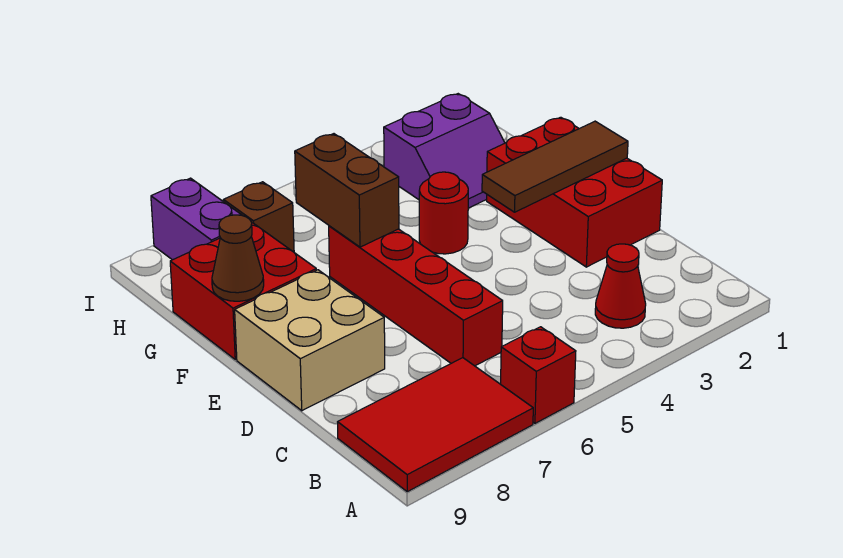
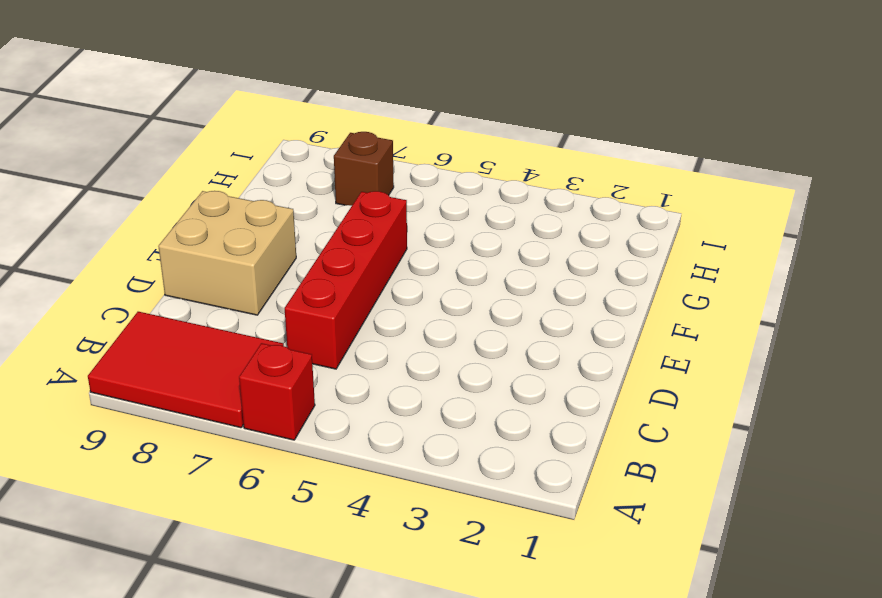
none -> red cone B3 level 1
none -> red brick D1:F2 level 1
none -> red round brick F4 level 1

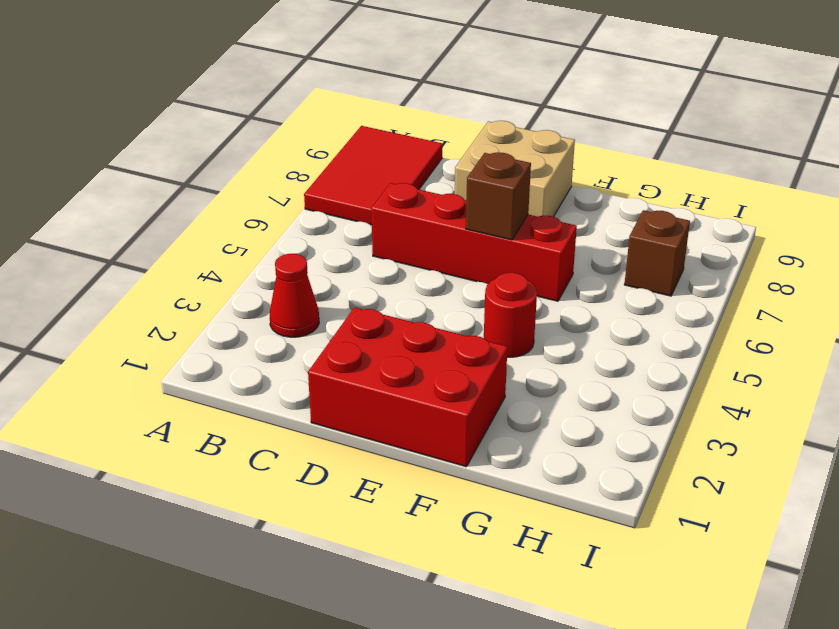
brown brick E6 level 2 -> none
none -> red brick A6 level 1
none -> red brick F8:G9 level 1
none -> purple slope G2:H3 level 1 top H

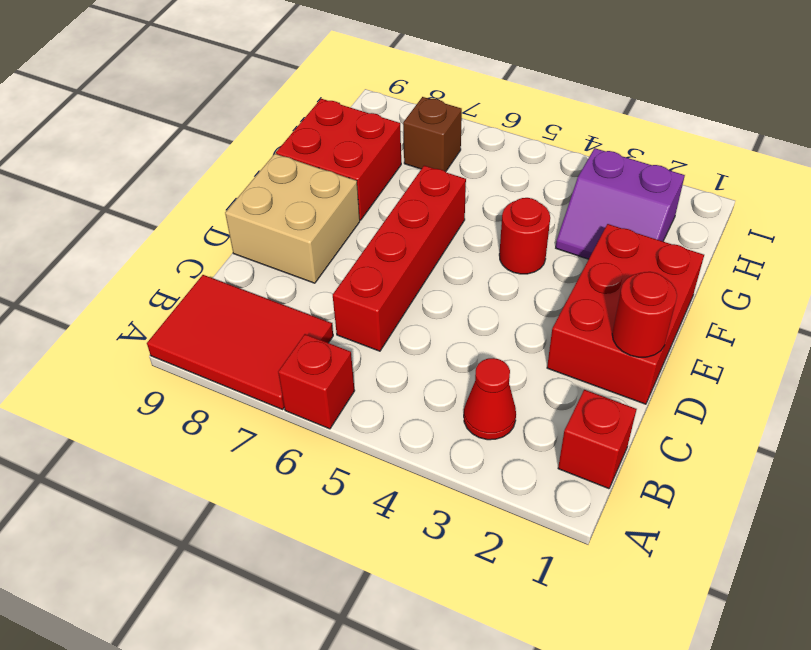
red brick B1 level 1 -> none
red round brick D1 level 2 -> none
none -> purple brick H8:I8 level 1
none -> brown tile E1:E3 level 2
none -> brown brick F6:G6 level 2

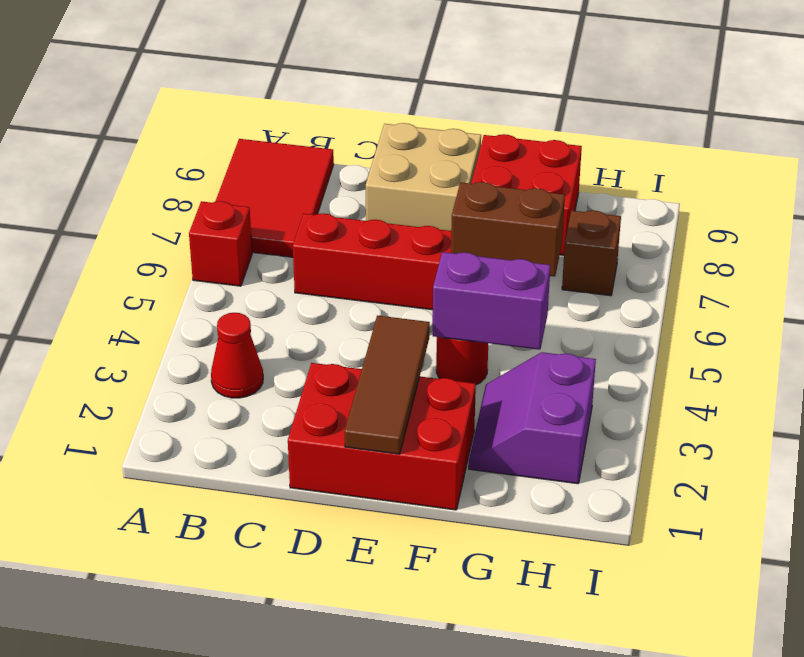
purple brick F4:G4 level 2 -> purple brick H8:I8 level 1
none -> brown cone F9 level 2

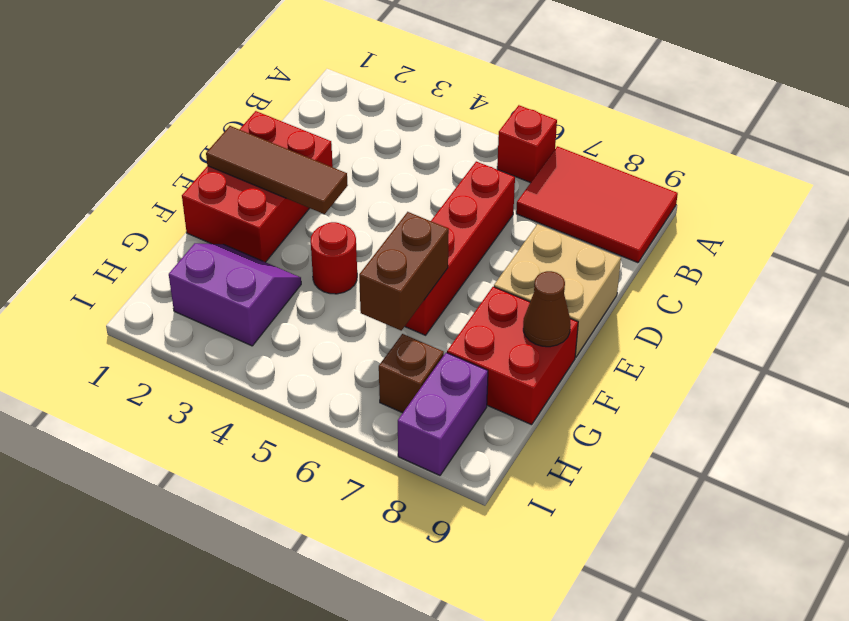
none -> red cone B3 level 1

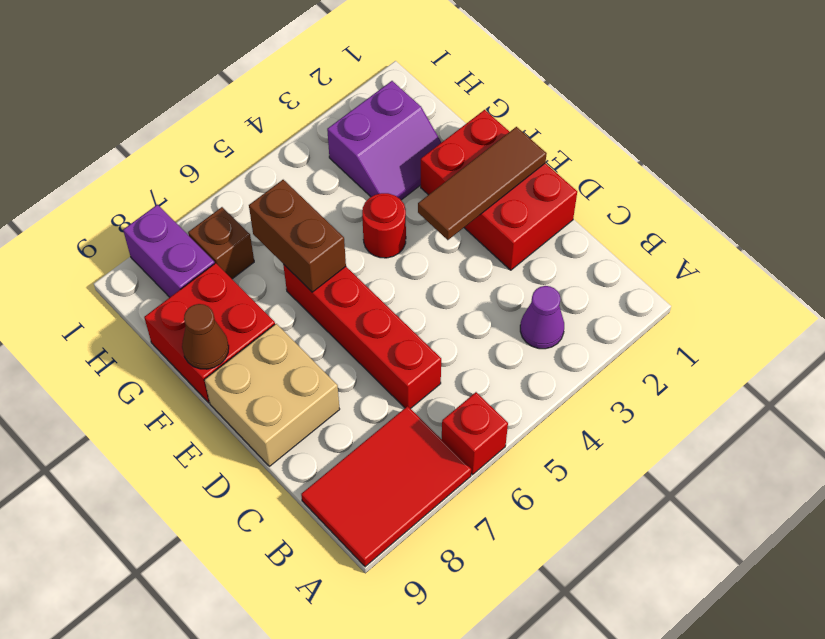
purple cone B3 level 1 -> red cone B3 level 1

